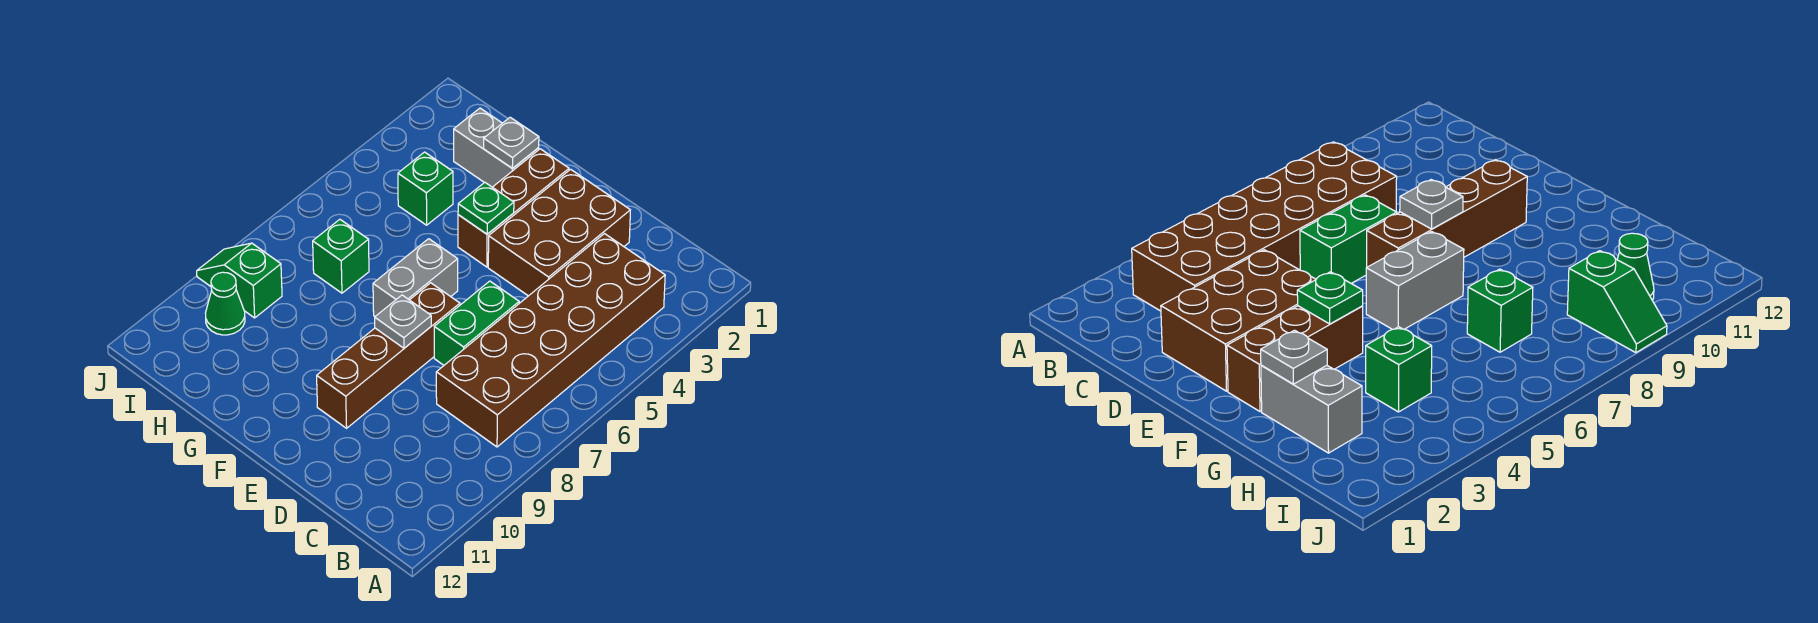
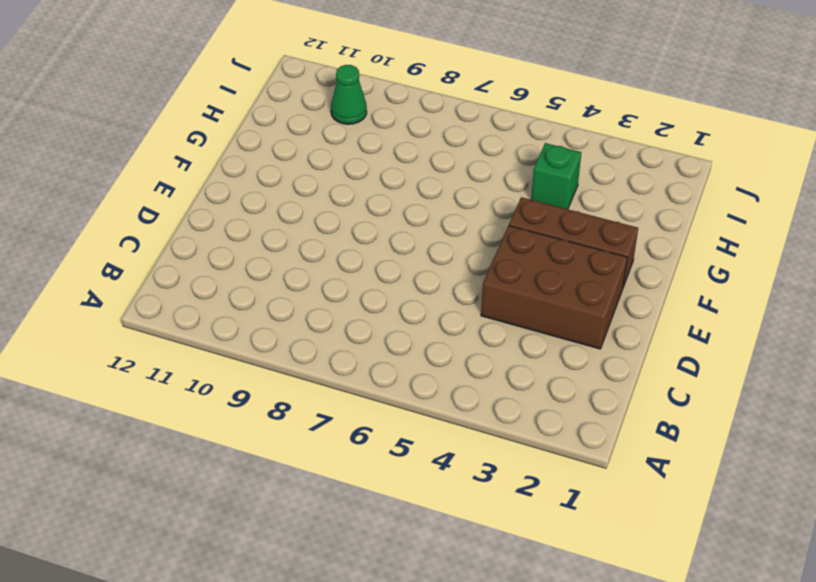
none -> brown brick B3:C8 level 1
none -> green brick D6:D7 level 1
none -> brown brick E7:E10 level 1

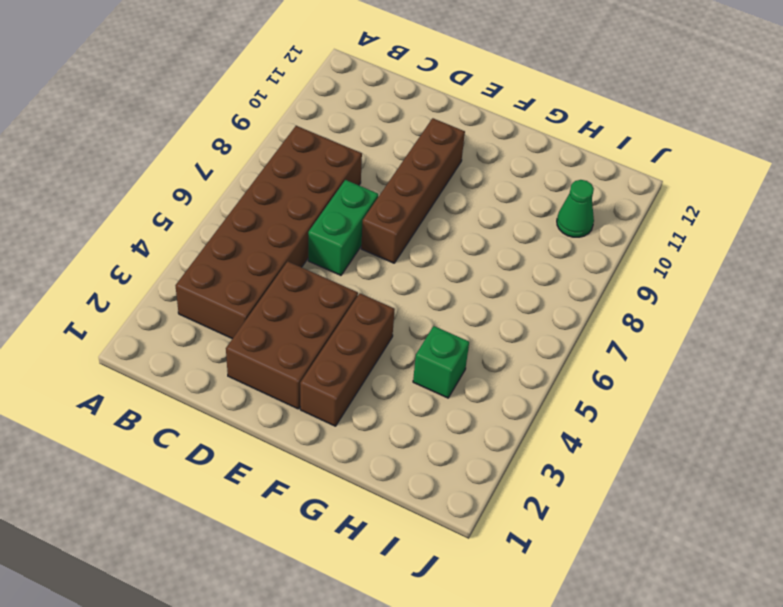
none -> grey brick F6:F7 level 1
none -> grey brick G2:H2 level 1
none -> green brick H7 level 1

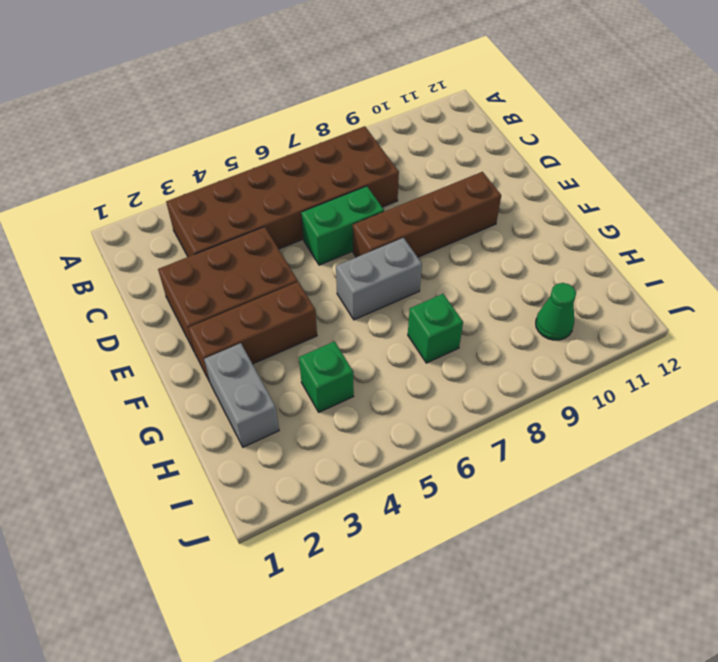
none -> green slope I9:J9 level 1 top I
none -> grey plate E8 level 2
none -> green plate F4 level 2

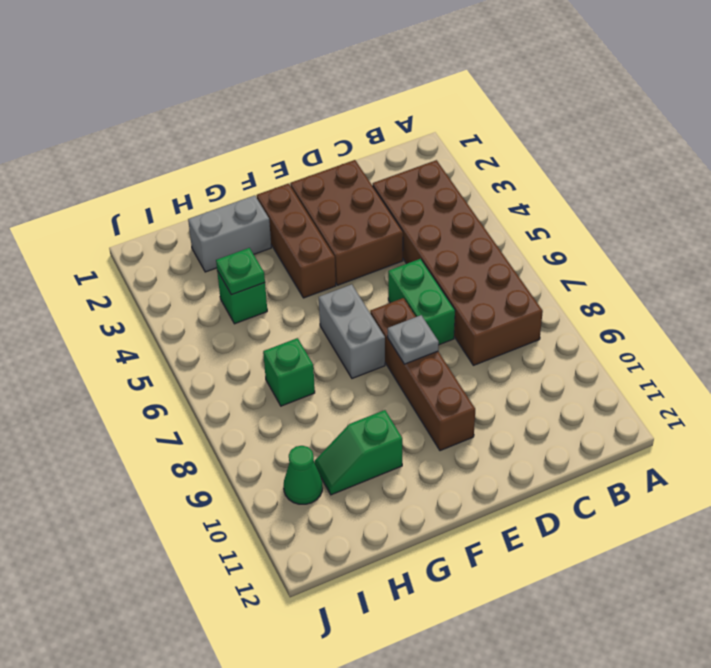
green slope G10:H10 level 1 top G -> green slope I9:J9 level 1 top I
green plate H4 level 2 -> green plate F4 level 2
none -> grey plate G2 level 2

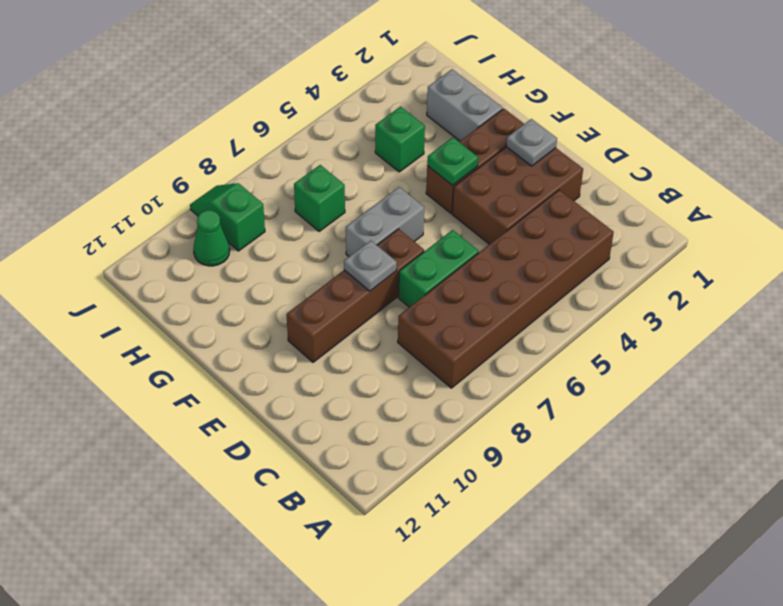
grey plate E2 level 2 -> grey plate G2 level 2

